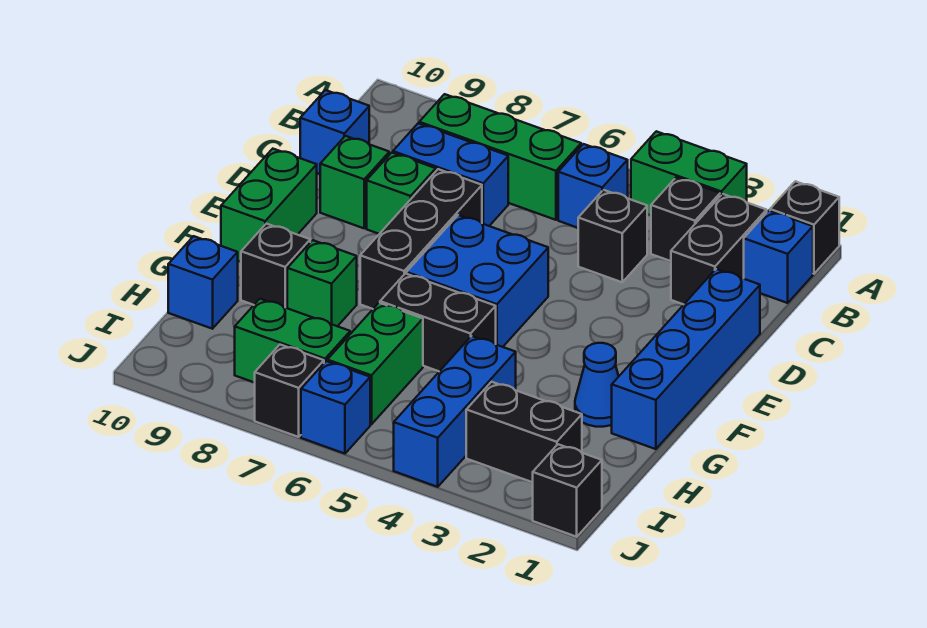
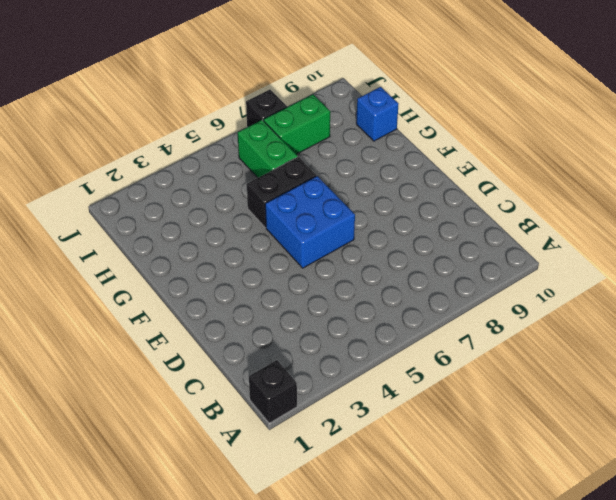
none -> green brick A3:A4 level 1
none -> blue brick B1 level 1
none -> black brick B2:C2 level 1

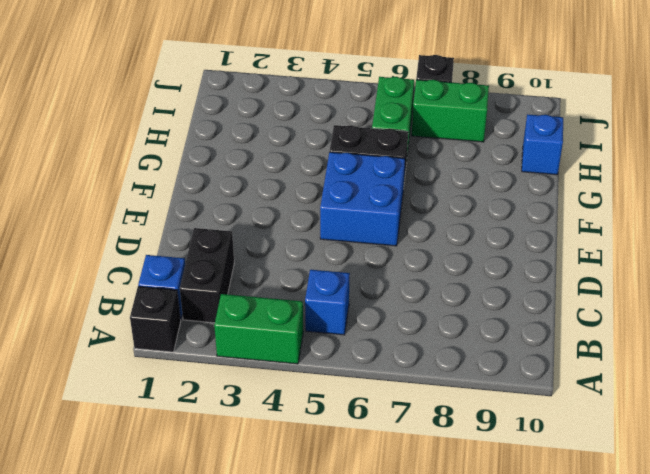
none -> black brick B3 level 1
none -> green brick B6:B8 level 1
none -> black brick C4 level 1

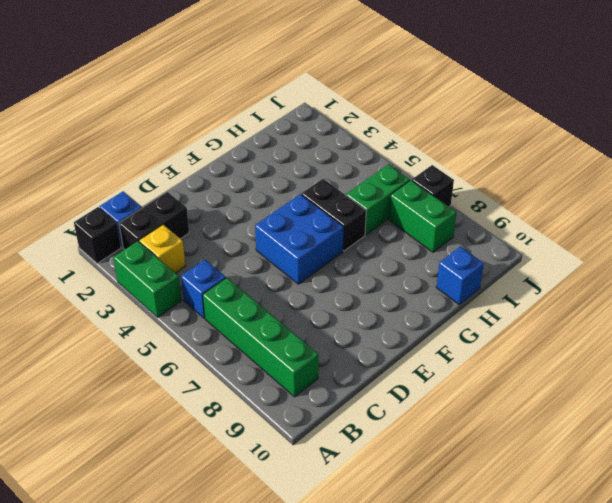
yellow brick B3 level 1 -> black brick B3 level 1
green brick B6:B9 level 1 -> green brick B6:B8 level 1
none -> black brick C4 level 1
none -> blue brick C7:C8 level 1
none -> blue brick C10 level 1

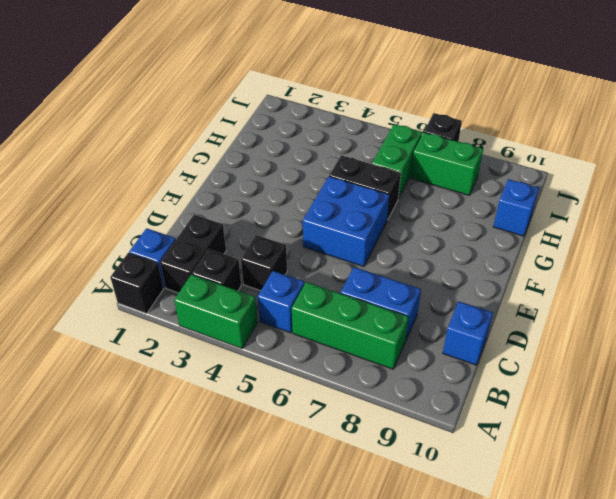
none -> blue brick D1:G1 level 1
none -> black brick D7:F7 level 1
none -> green brick D8 level 1

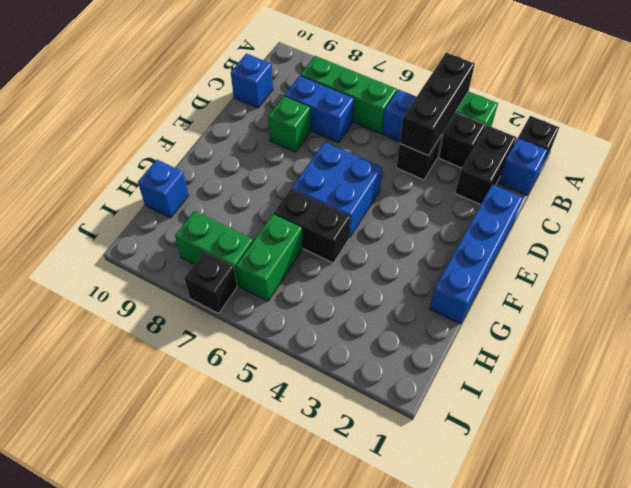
black brick A4:C4 level 2 -> black brick D7:F7 level 1
none -> green brick D9 level 1
none -> green brick E10:F10 level 1
none -> blue cone G2 level 1

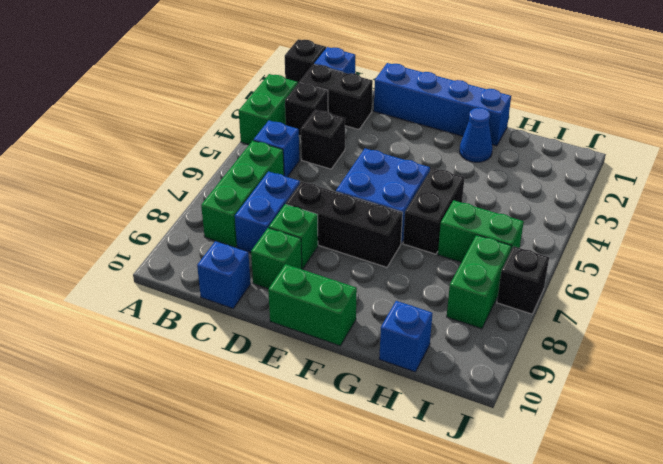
none -> green brick G8 level 1
none -> black brick G9 level 1
none -> blue brick H4:J4 level 1

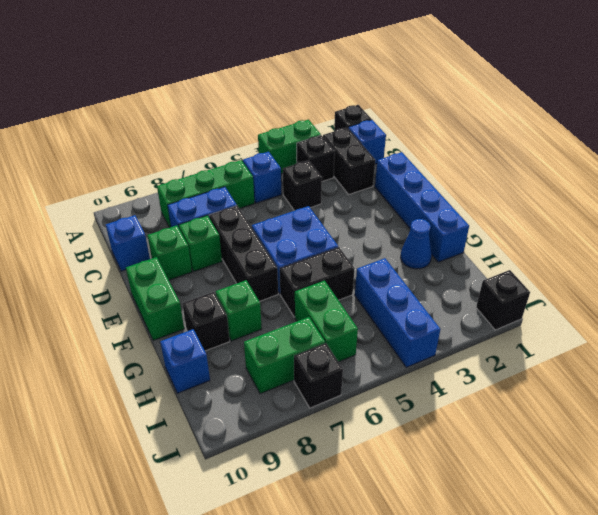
none -> black brick I2:I3 level 1
none -> blue brick J6 level 1

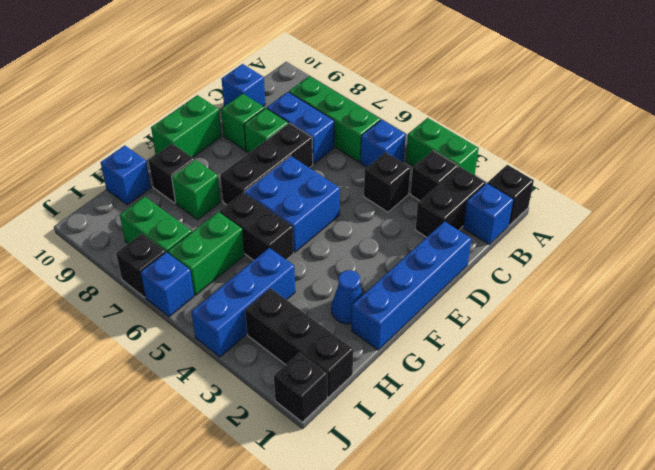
black brick I1:I3 level 1 -> black brick I2:I3 level 1

